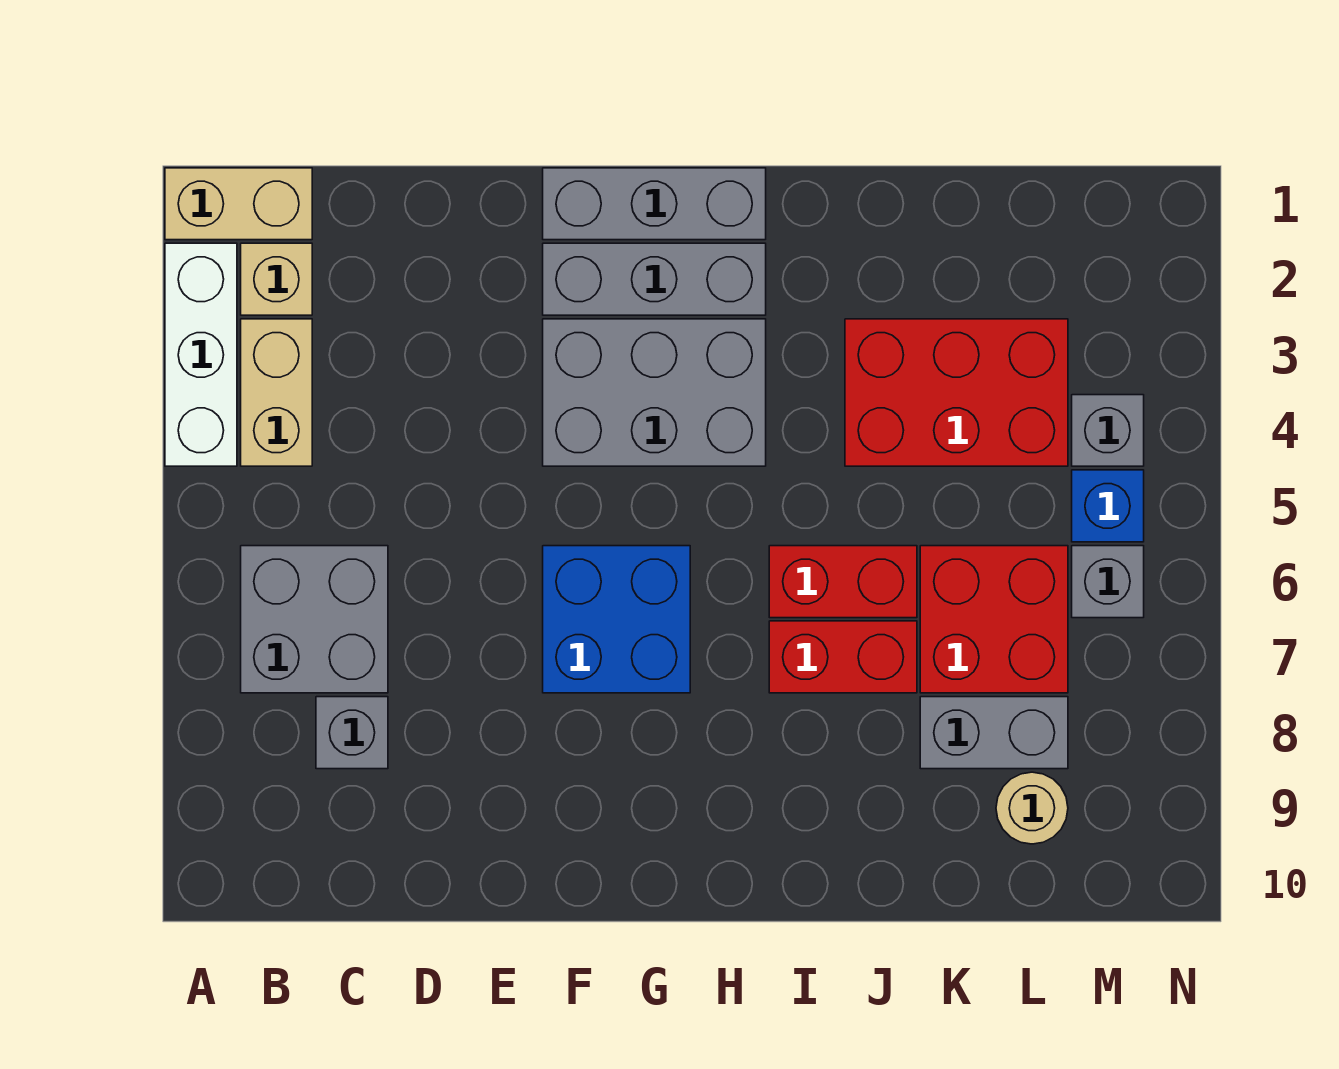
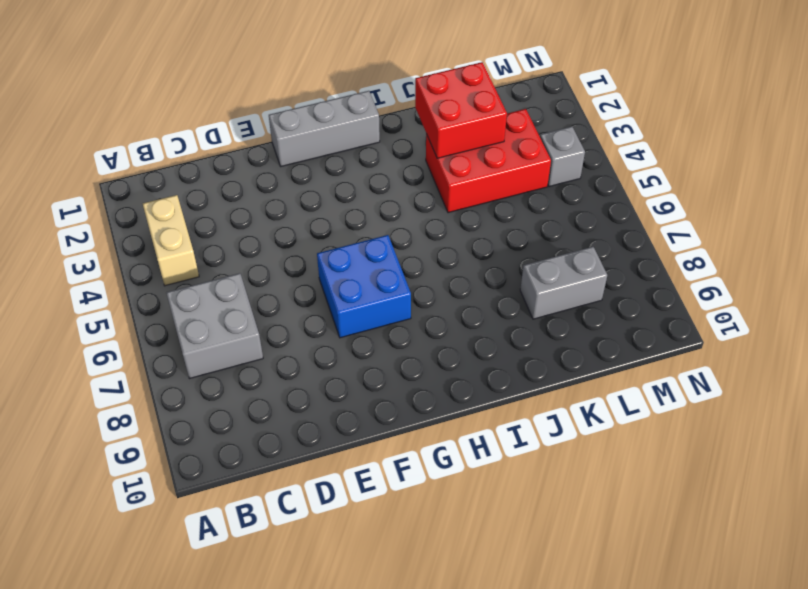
red brick J2:K3 level 2 -> red brick K6:L7 level 1
none -> tan brick A1:B1 level 1
none -> white brick A2:A4 level 1
none -> tan brick B2 level 1

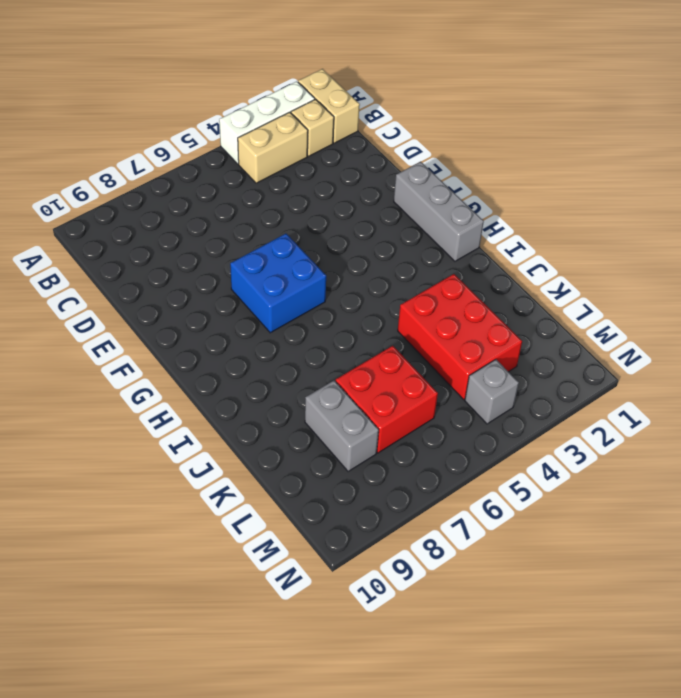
none -> grey brick B6:C7 level 1
none -> grey brick C8 level 1
none -> grey brick F2:H2 level 1

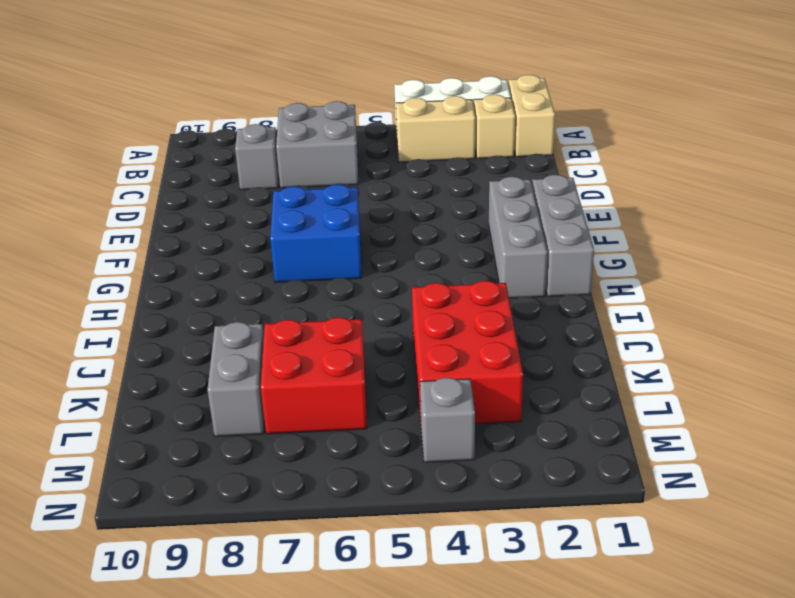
none -> grey brick F3:H4 level 1
none -> red brick I6:J6 level 1
none -> red brick I7:J7 level 1

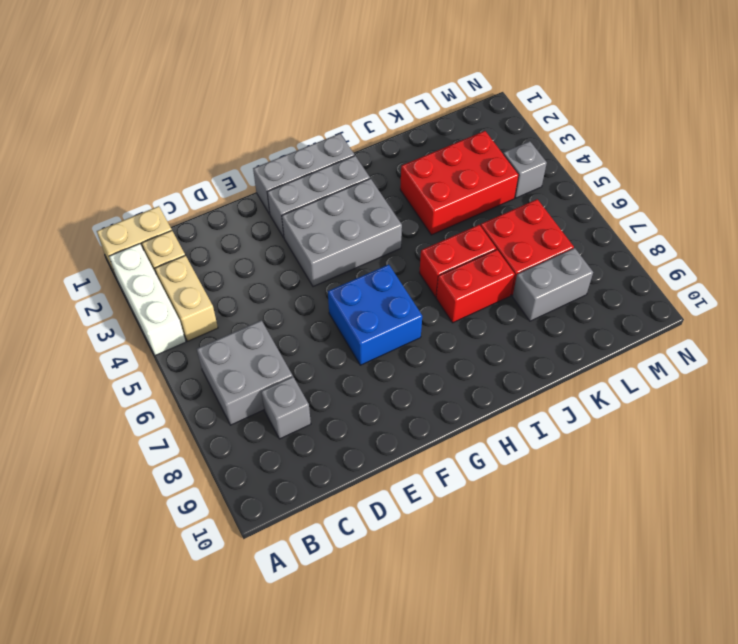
none -> tan round brick L9 level 1
none -> blue brick M5 level 1
none -> grey brick M6 level 1

